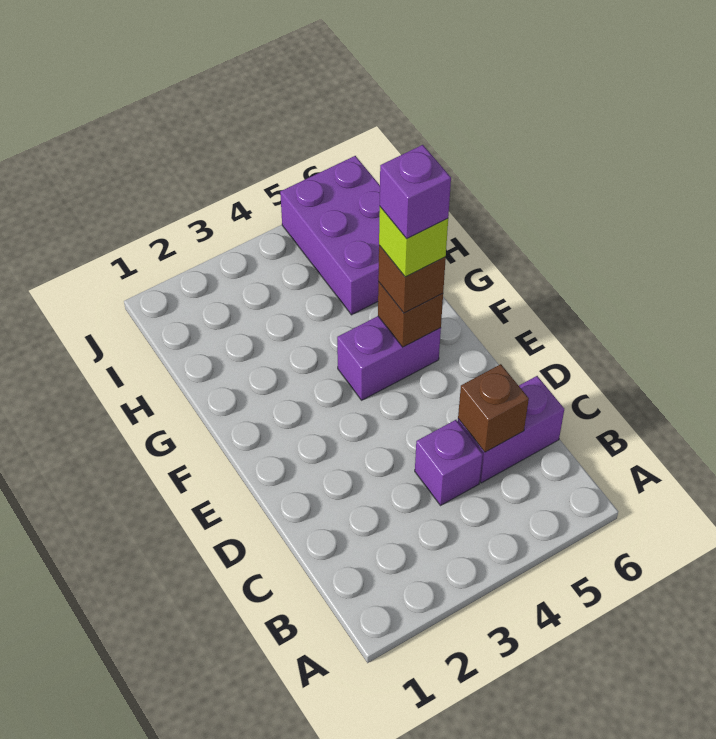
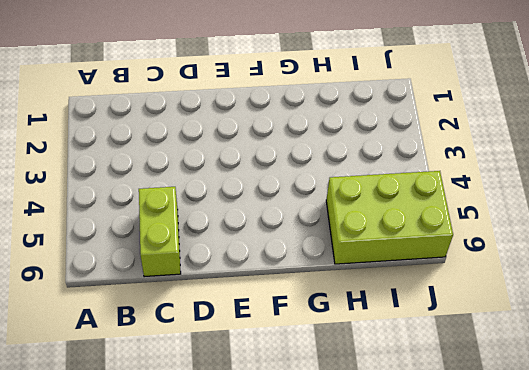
lime brick C5:C6 level 1 -> purple brick C5:C6 level 1
lime brick H5:J6 level 1 -> purple brick H5:J6 level 1
none -> purple brick C4 level 1
none -> purple brick F4:F5 level 1

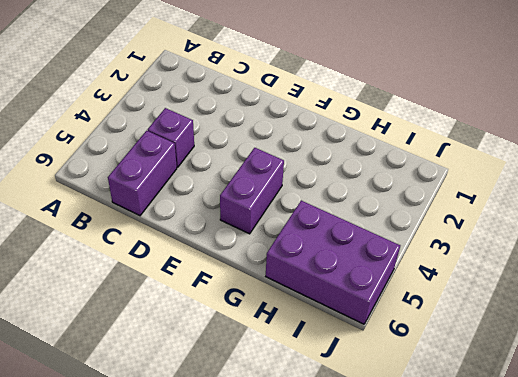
none -> brown brick C5 level 2
none -> brown brick F5 level 2

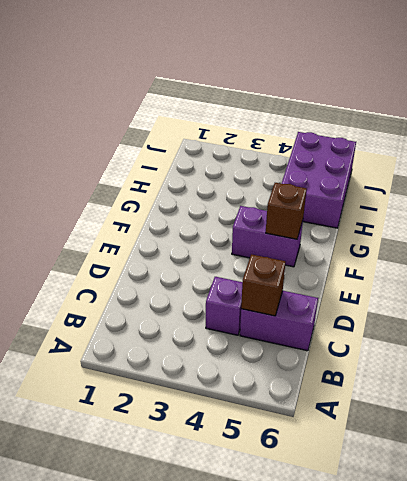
none -> brown brick F5 level 3
none -> lime brick F5 level 4

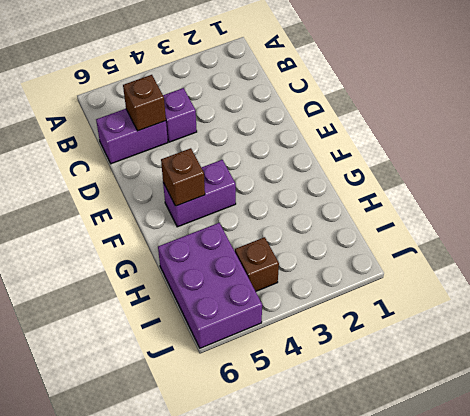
brown brick I4 level 1 -> brown brick F5 level 3
none -> lime brick F5 level 4
none -> purple brick F5 level 5

